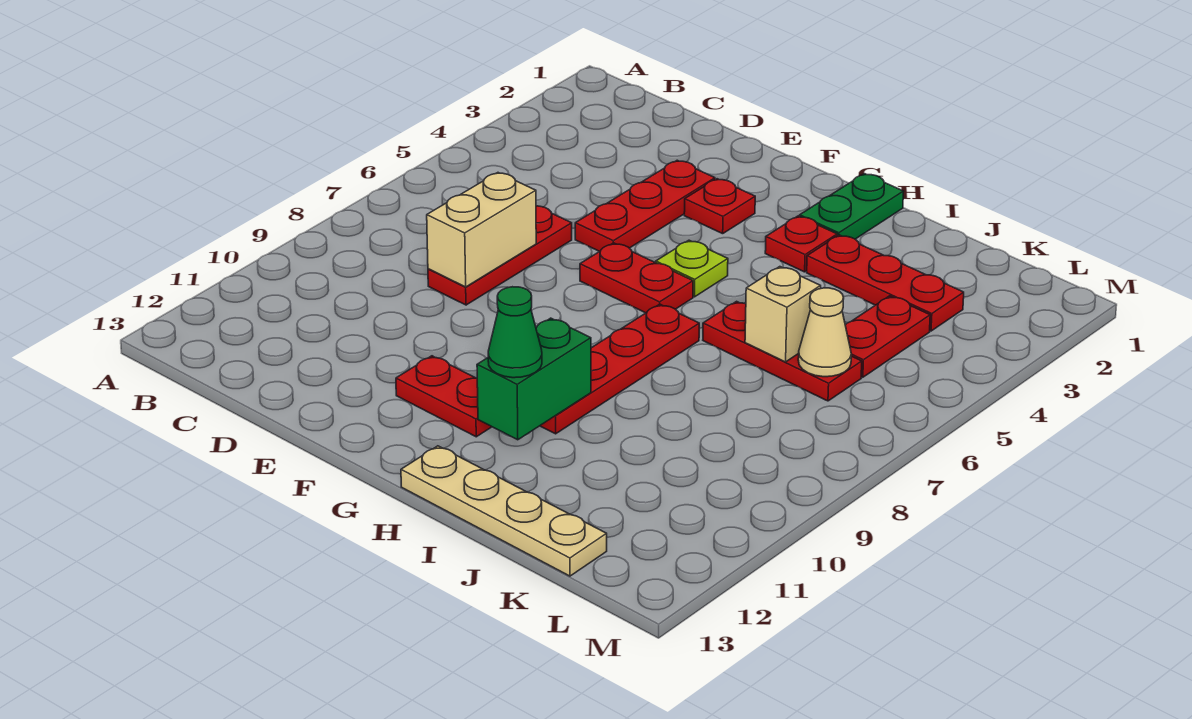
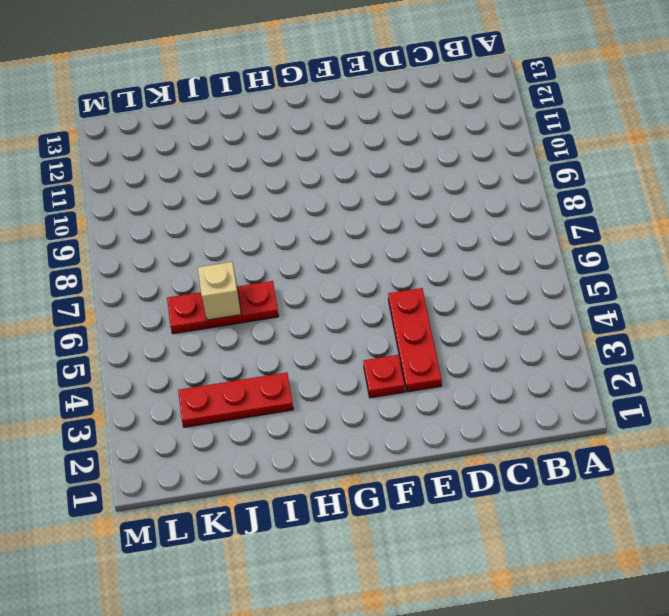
none -> red plate D6:D8 level 1
none -> red plate F6:G6 level 1
none -> red plate F11:G11 level 1

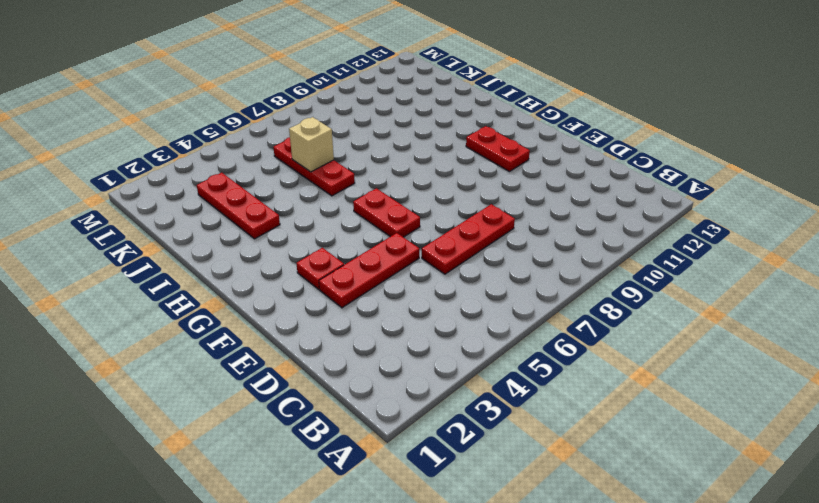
none -> lime plate G5 level 1
none -> green plate H1:H2 level 1
none -> red plate H3 level 1

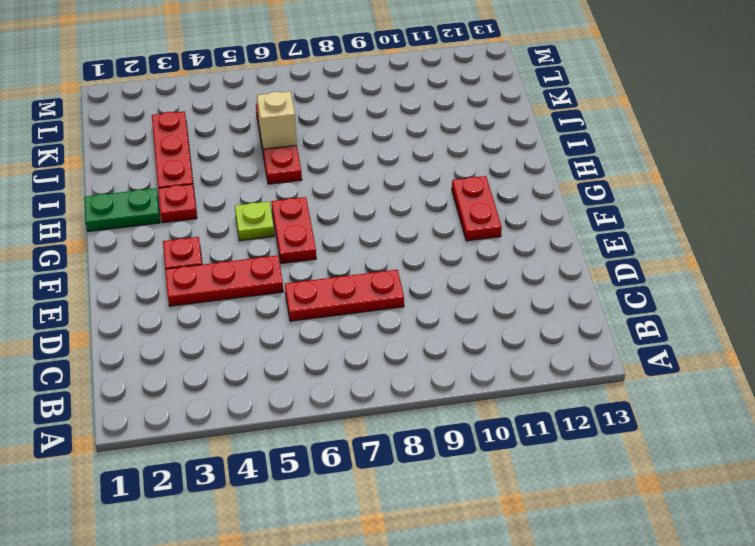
none -> red plate H7:H10 level 1
none -> tan plate H13:K13 level 1
none -> red plate K4:K5 level 1

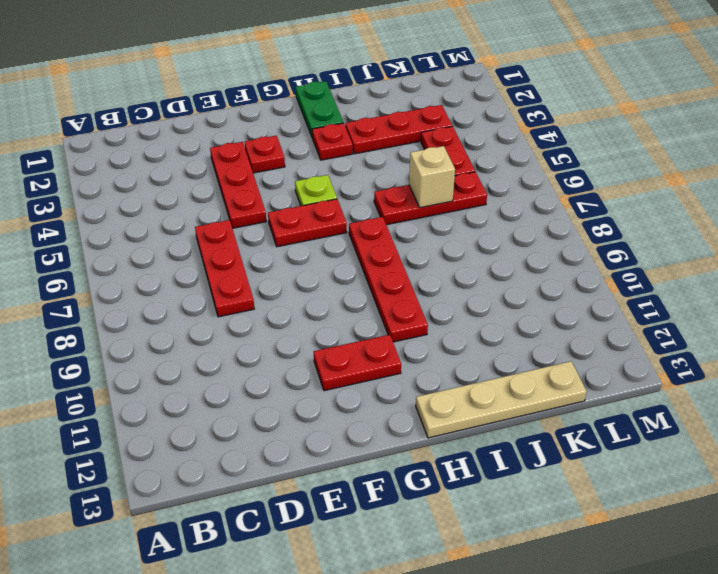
none -> tan brick D7:D8 level 2
none -> green brick H10:H11 level 2
none -> tan cone K6 level 2

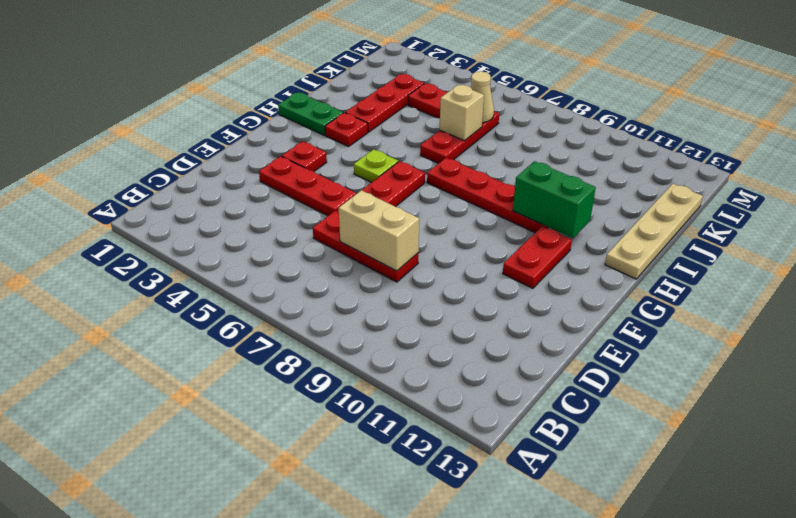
none -> green cone H11 level 3

